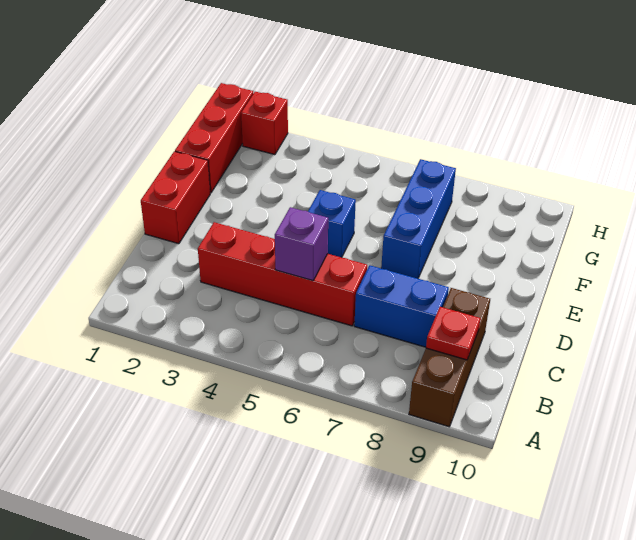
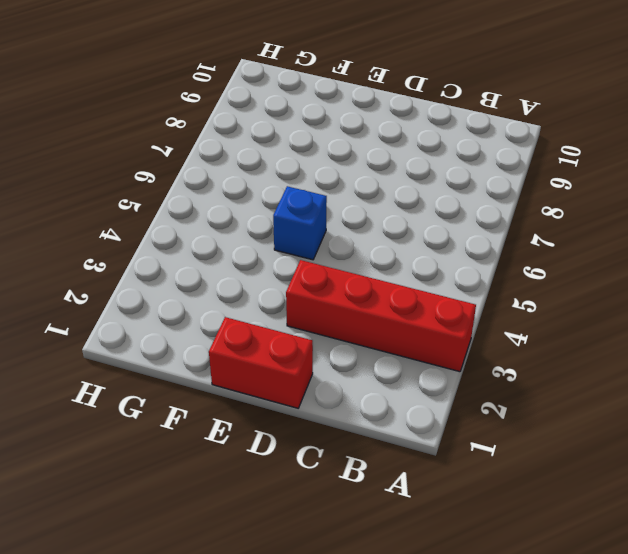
red brick A3:D3 level 1 -> red brick C3:C6 level 1
none -> brown brick A9:C9 level 1
none -> blue brick C7:C8 level 1

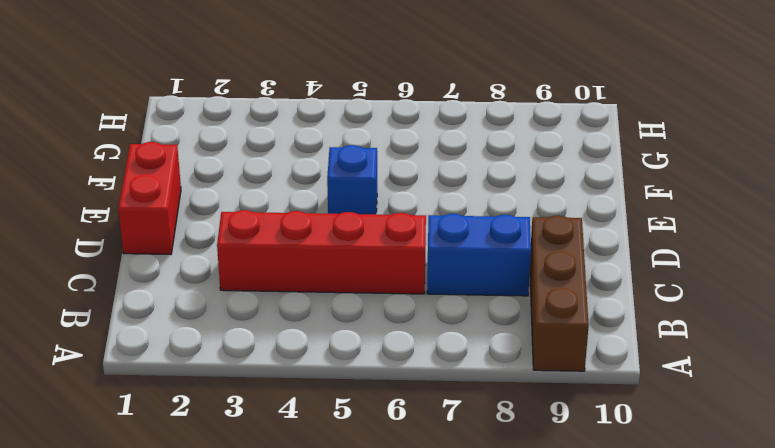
none -> blue brick E7:G7 level 1
none -> red brick F1:H1 level 1

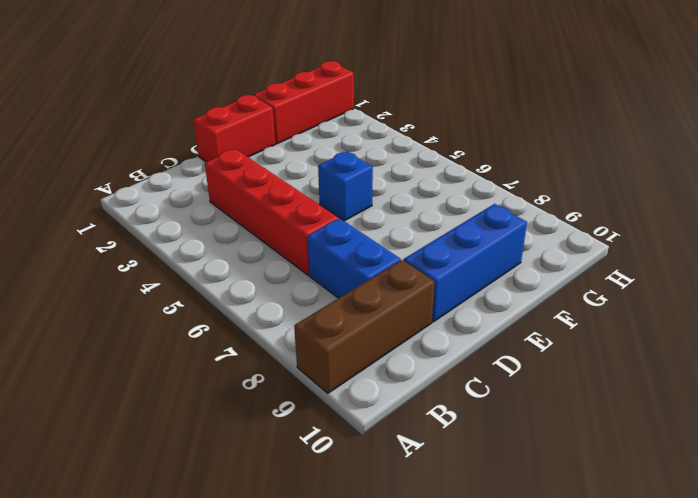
blue brick D9:F9 level 1 -> blue brick E7:G7 level 1
none -> red brick H2 level 1
none -> red plate B9 level 2

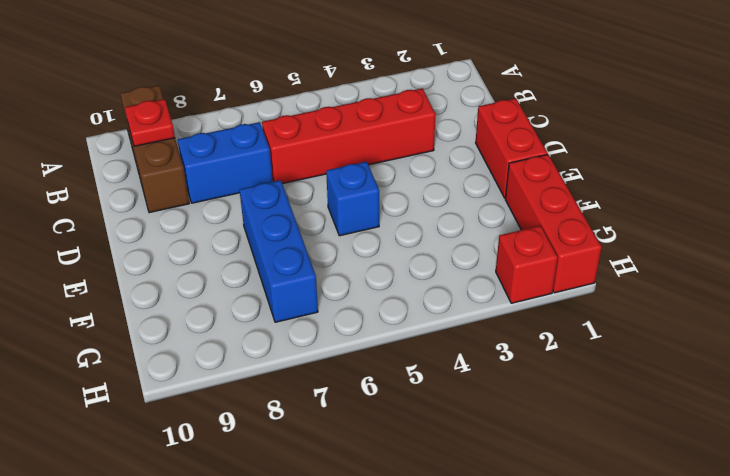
none -> purple brick C5 level 2

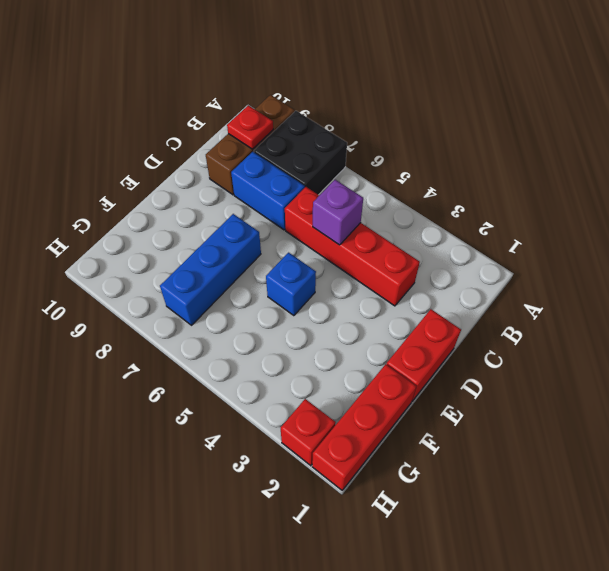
black brick A7:B8 level 1 -> none

